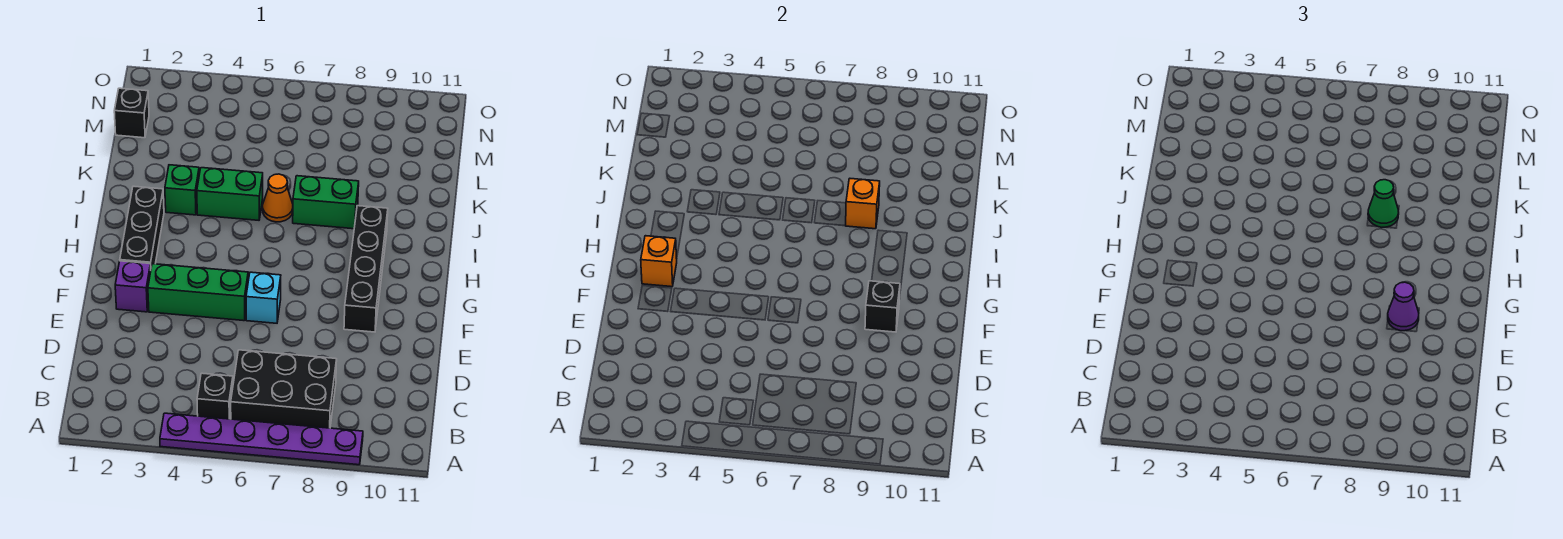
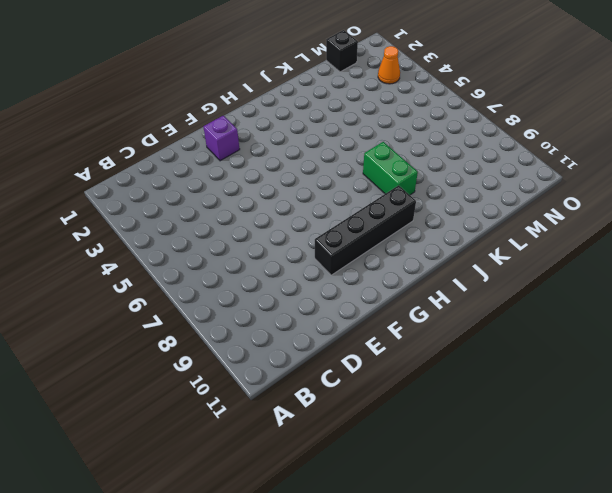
orange cone N3 level 1 -> orange cone J6 level 1
none -> purple plate A4:A9 level 1
none -> black brick B5 level 1
none -> black brick B6:C8 level 1

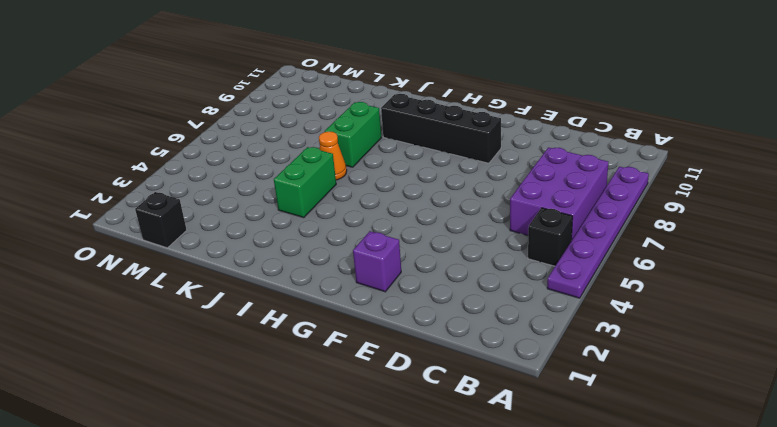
purple brick B6:C8 level 1 -> black brick B6:C8 level 1
none -> green brick F3:F5 level 1
none -> cyan brick F6 level 1
none -> black brick G2:I2 level 1

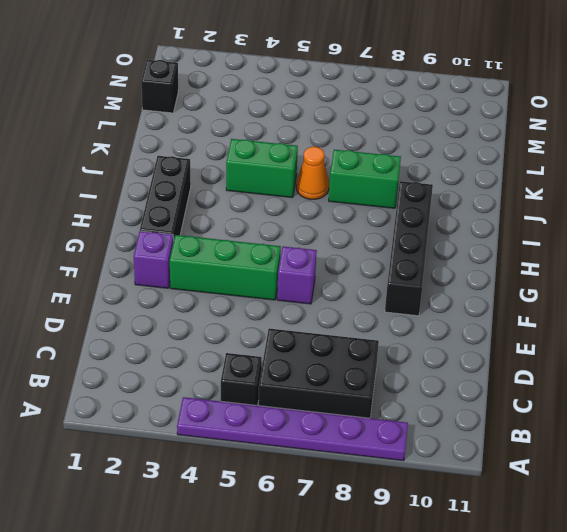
purple brick F6 level 1 -> cyan brick F6 level 1
none -> green brick J3 level 1
none -> black brick F9 level 2
none -> orange brick G2 level 2

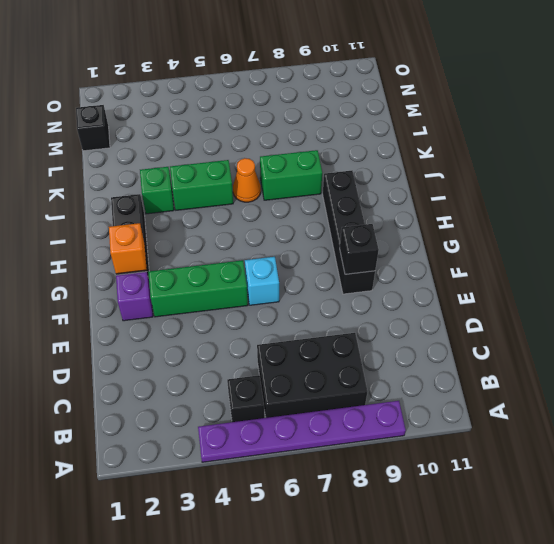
none -> orange brick J8 level 2
none -> purple cone F9 level 3
none -> green cone J8 level 3

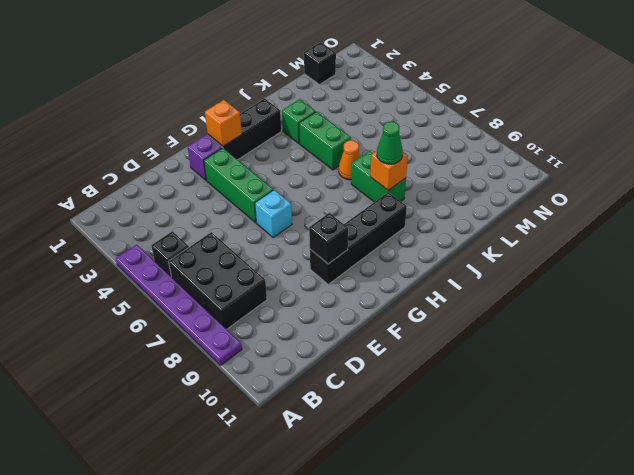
none -> purple cone F9 level 3

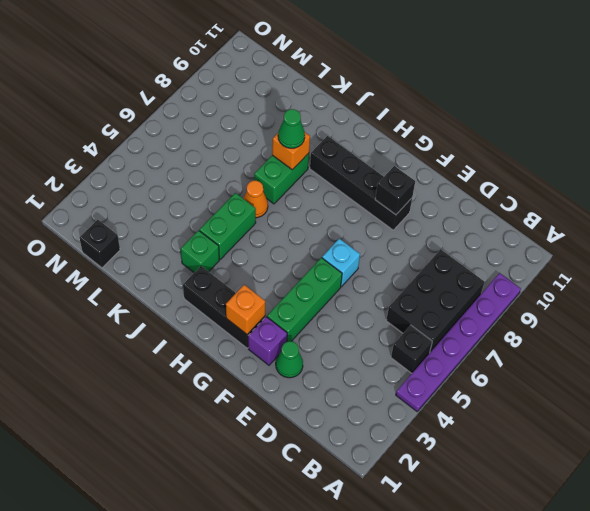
green cone E2 level 1 -> none
none -> purple cone F9 level 3

